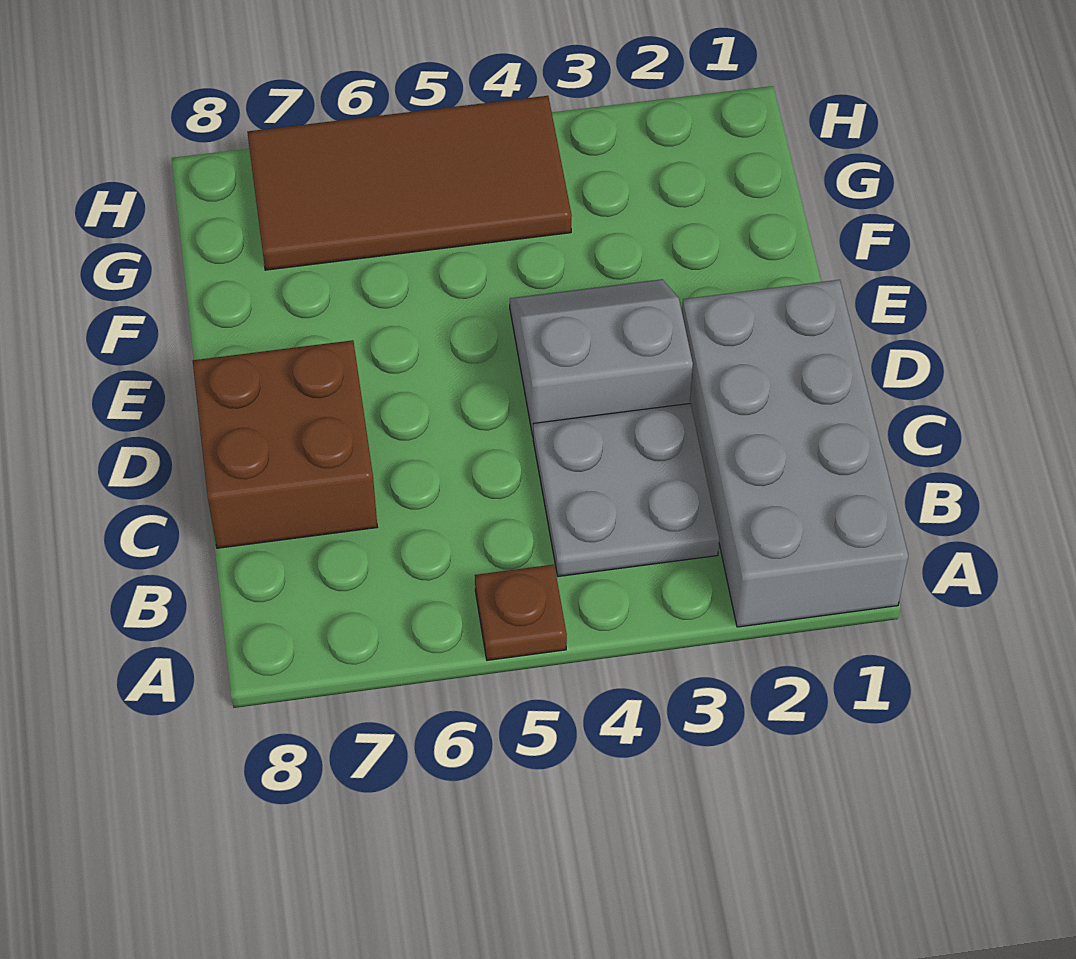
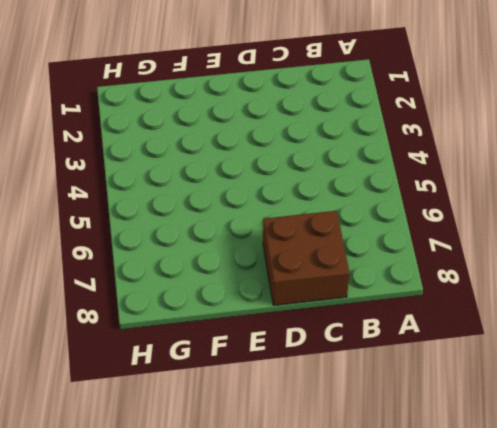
none -> grey brick A1:D2 level 1
none -> brown plate A5 level 1

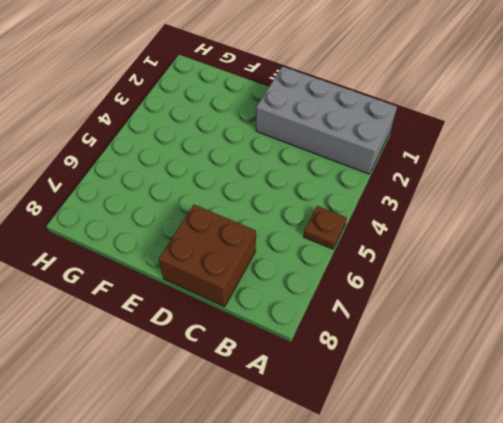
none -> grey plate B3:C4 level 1
none -> grey slope D3:E4 level 1 top D

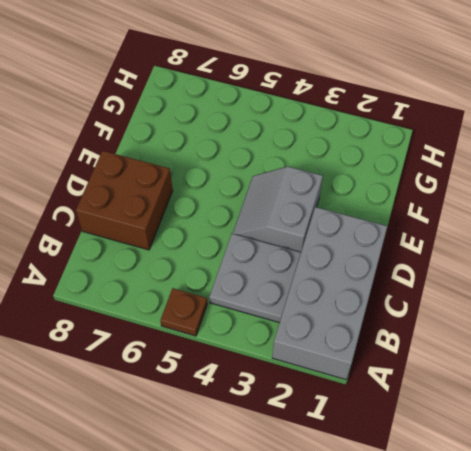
grey slope D3:E4 level 1 top 3 -> grey slope D3:E4 level 1 top D
none -> brown tile G4:H7 level 1

